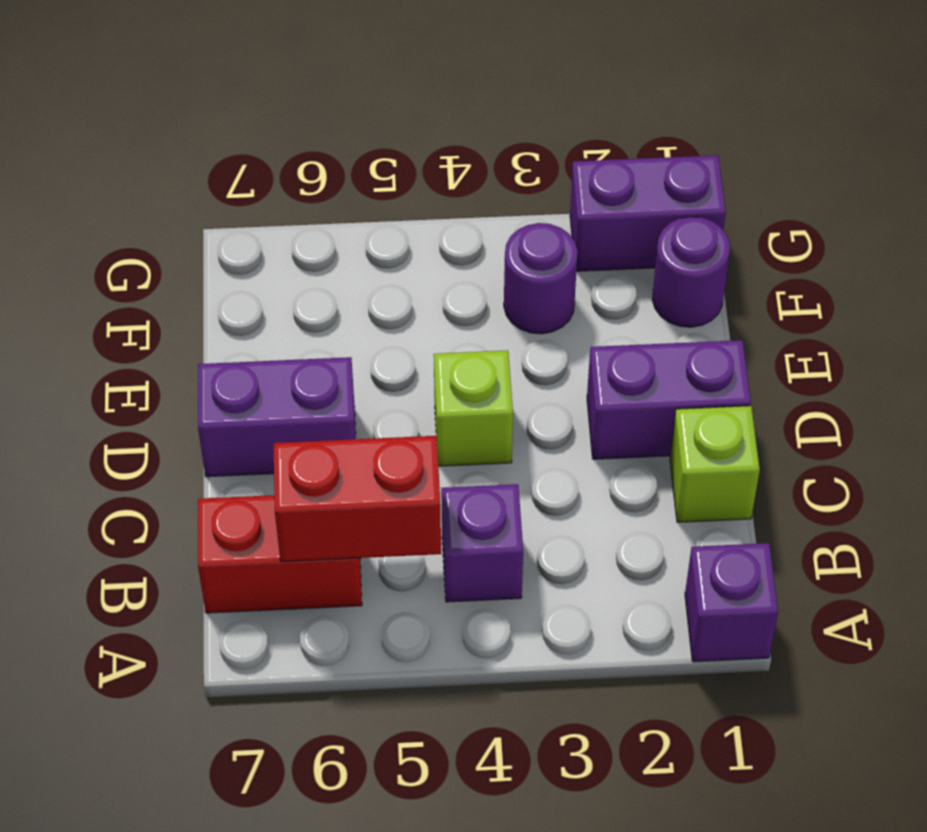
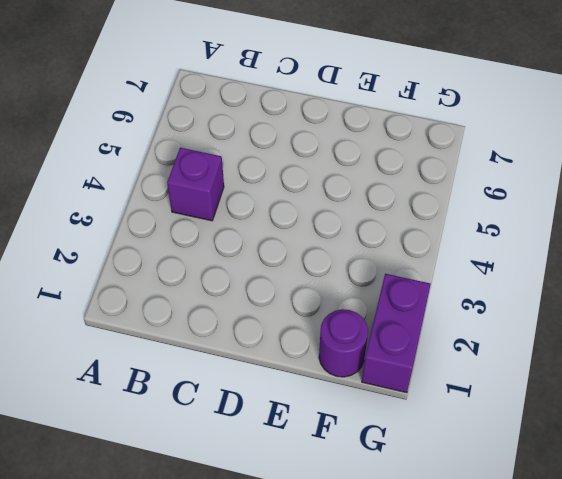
none -> purple brick A1 level 1
none -> red brick B6:B7 level 1

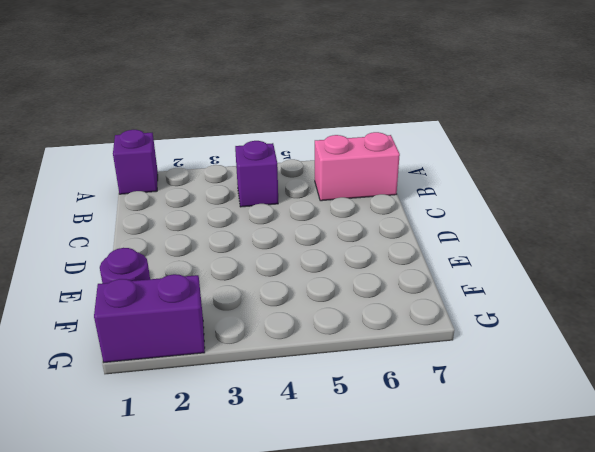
pink brick B6:B7 level 1 -> red brick B6:B7 level 1
none -> lime brick C1 level 1
none -> purple brick D1:D2 level 1

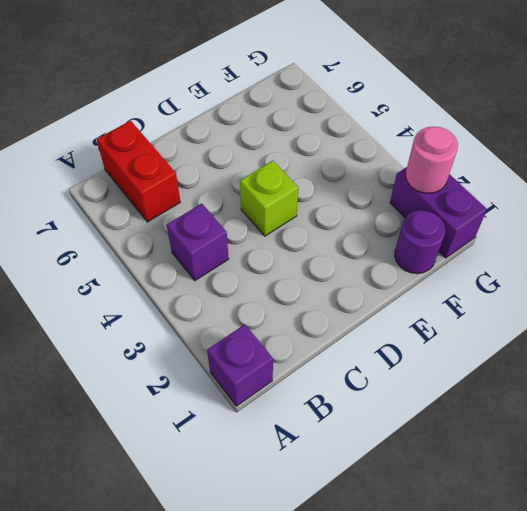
pink round brick G2 level 2 -> none
none -> lime brick C1 level 1
none -> purple brick D1:D2 level 1

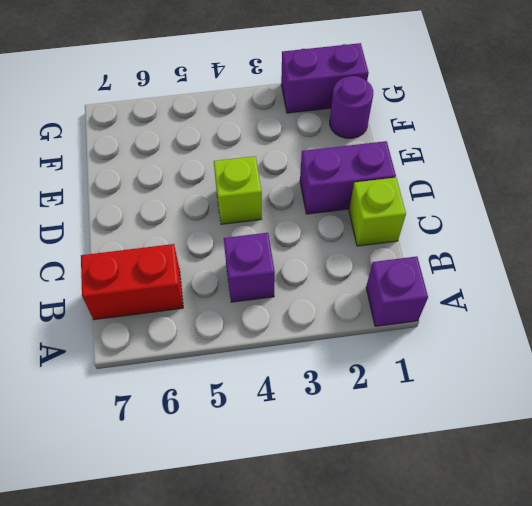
none -> purple brick D6:D7 level 1
none -> purple round brick F3 level 1

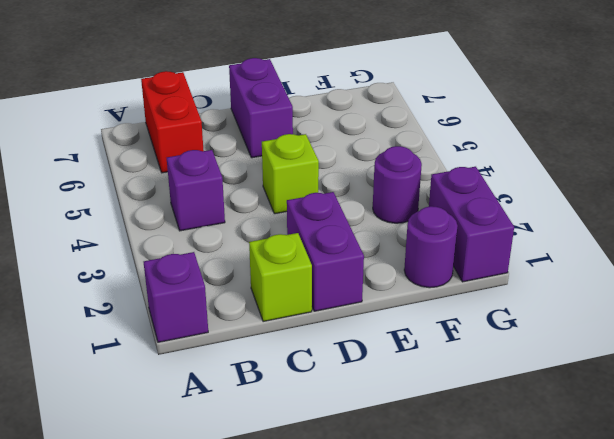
none -> red brick B5:B6 level 2

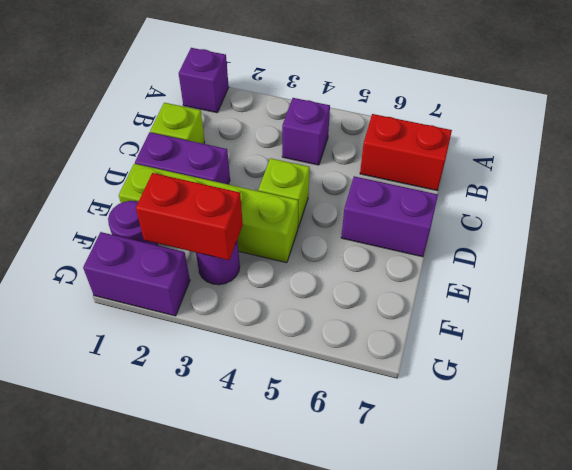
lime brick E1:E4 level 1 -> none
red brick F2:F3 level 2 -> red brick B5:B6 level 2

